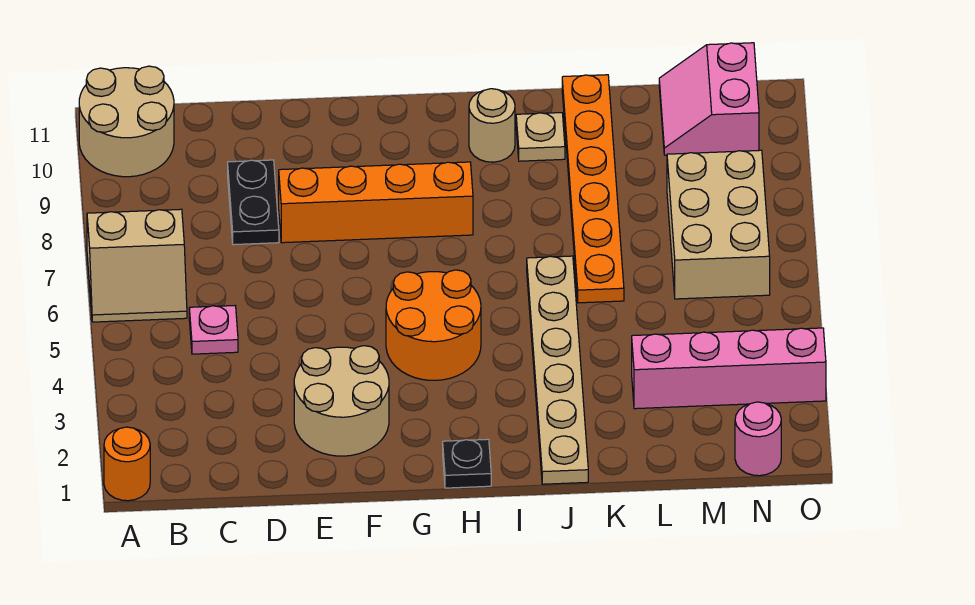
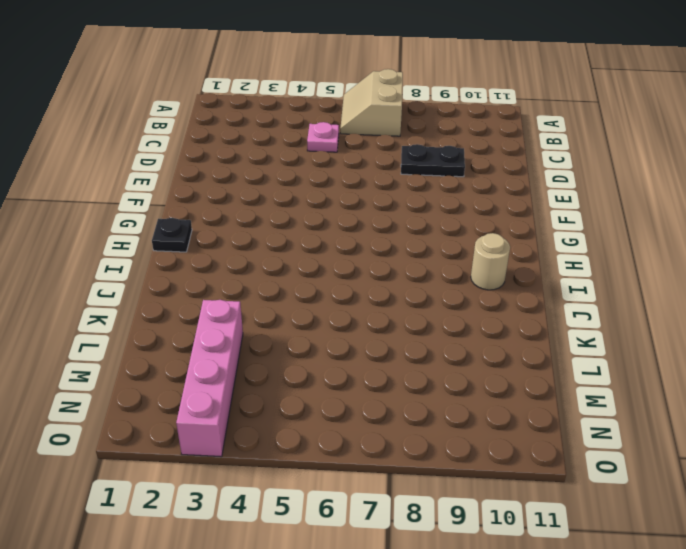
none -> orange round brick A1 level 1
none -> tan round brick A10:B11 level 1
none -> tan round brick E2:F3 level 1

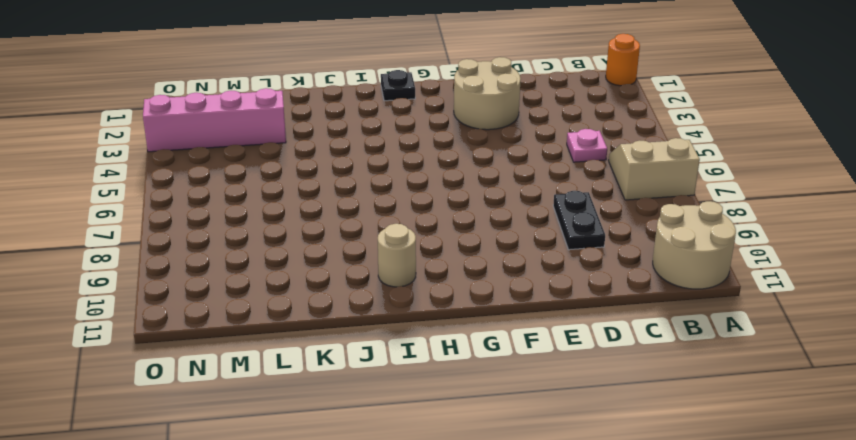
none -> orange brick E8:H8 level 1
none -> orange round brick G4:H5 level 1
none -> tan plate J1:J6 level 1

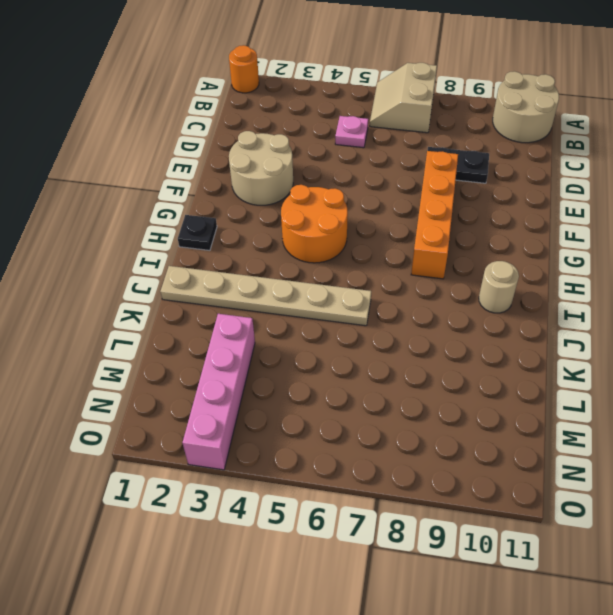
none -> tan plate J10 level 1
none -> orange plate K6:K11 level 1
none -> tan brick M6:N8 level 1

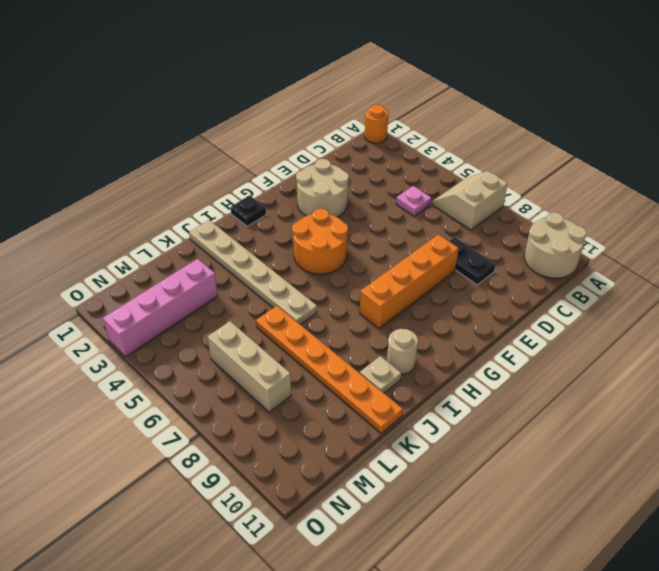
tan brick M6:M8 level 1 -> tan brick M6:N8 level 1
none -> pink slope M10:N11 level 1 top N
none -> pink round brick N1 level 1

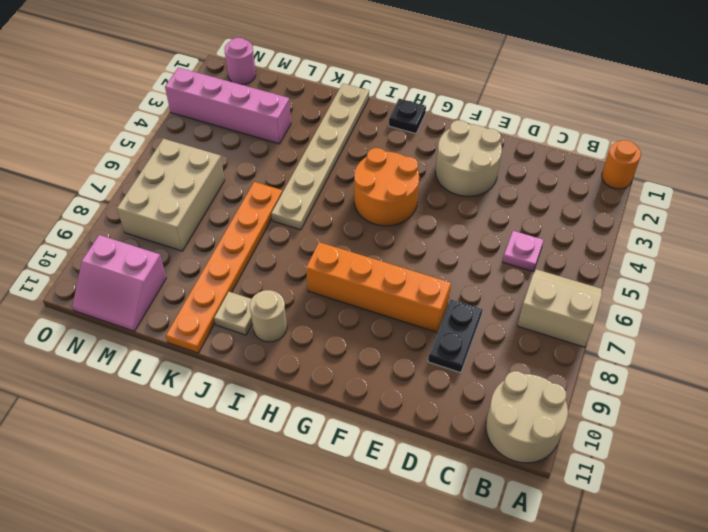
pink slope M10:N11 level 1 top 10 -> pink slope M10:N11 level 1 top N

